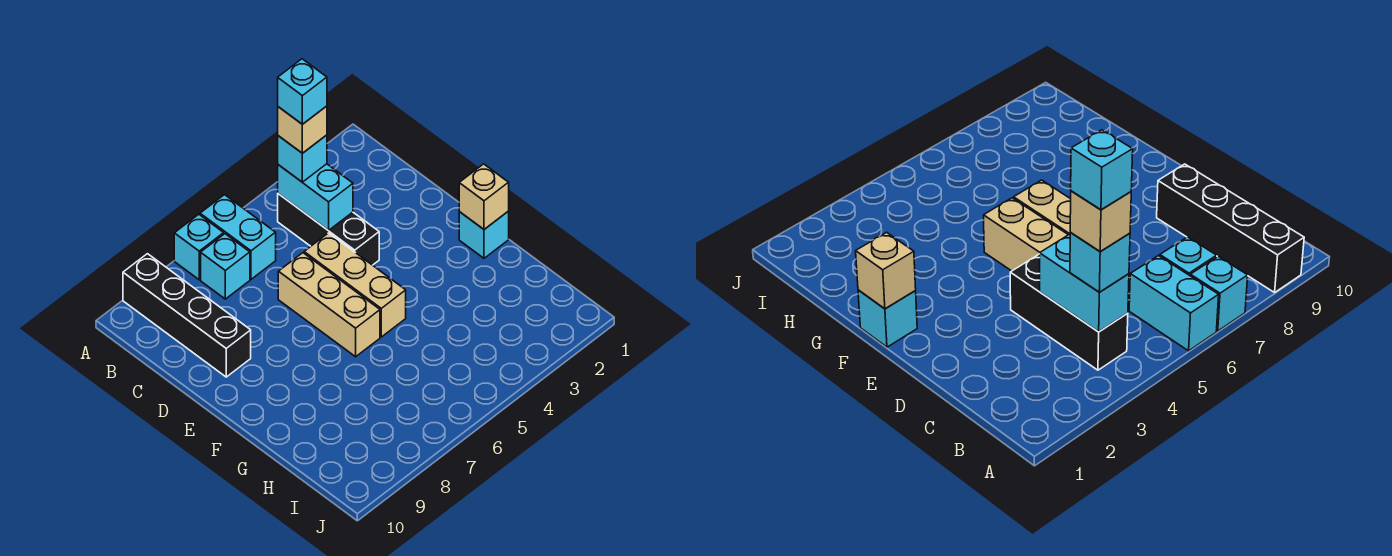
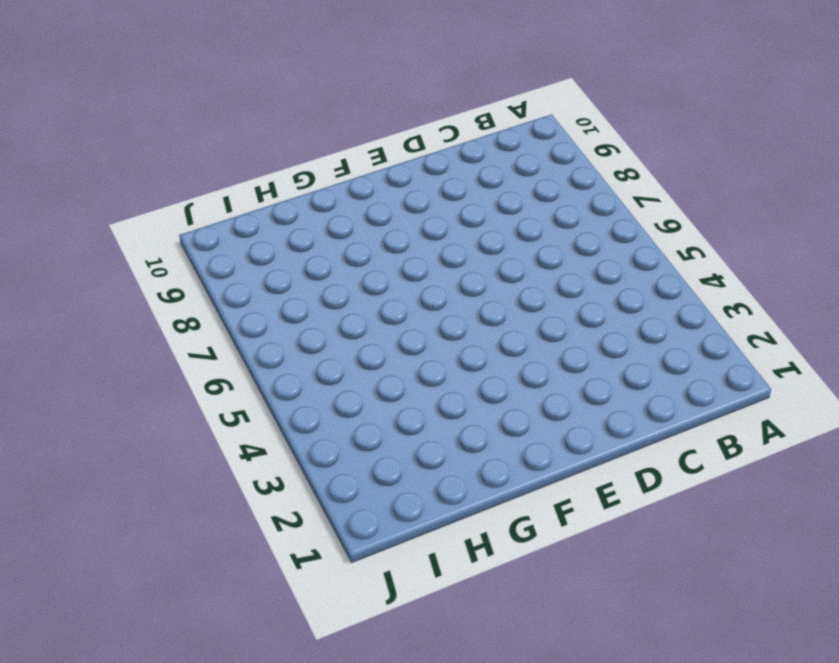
none -> cyan brick A6:B6 level 1
none -> cyan brick A7 level 1
none -> black brick A9:D9 level 1

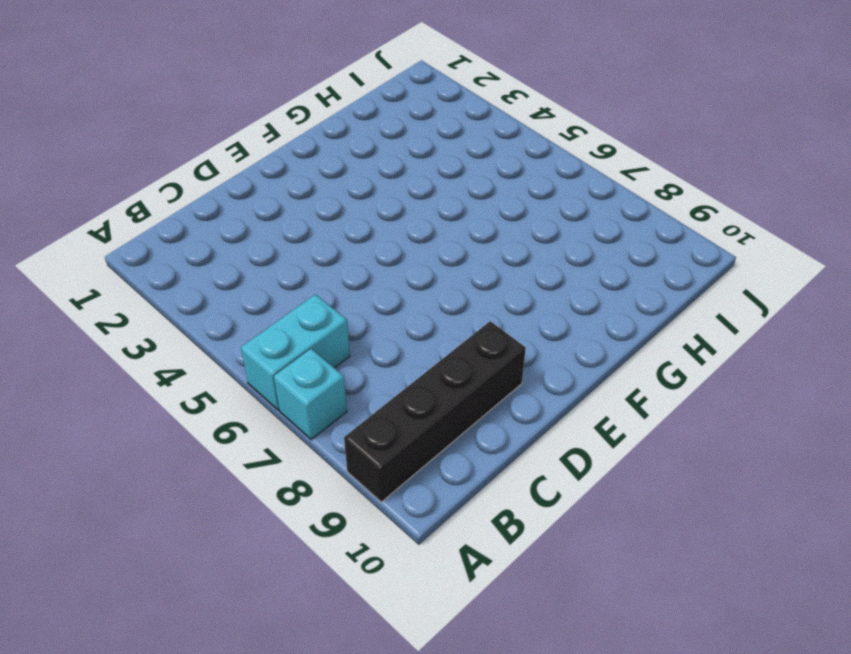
none -> black brick B4:D4 level 1
none -> cyan brick B7 level 1
none -> tan brick D5:F5 level 1

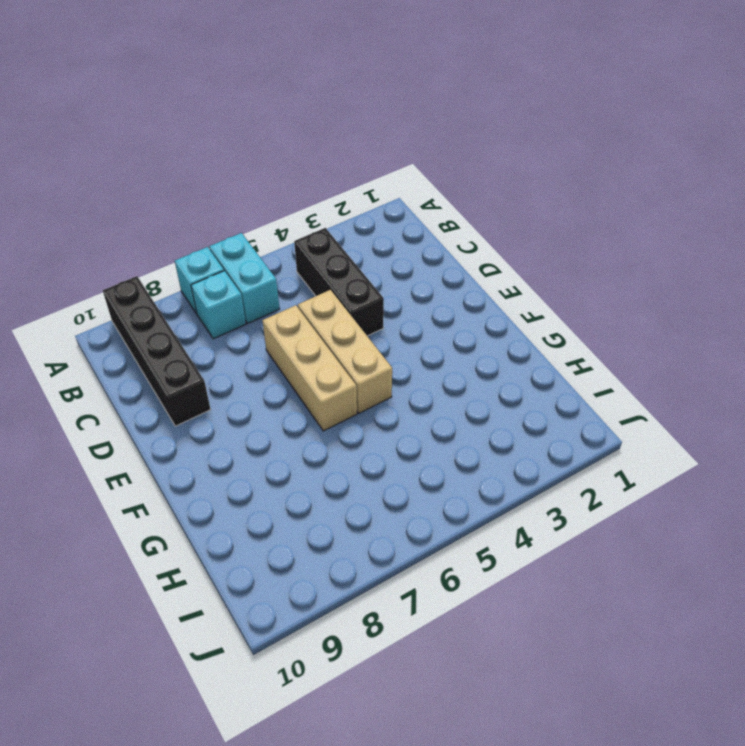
none -> cyan brick F1 level 1
none -> cyan brick B4:C4 level 2
none -> tan brick F1 level 2

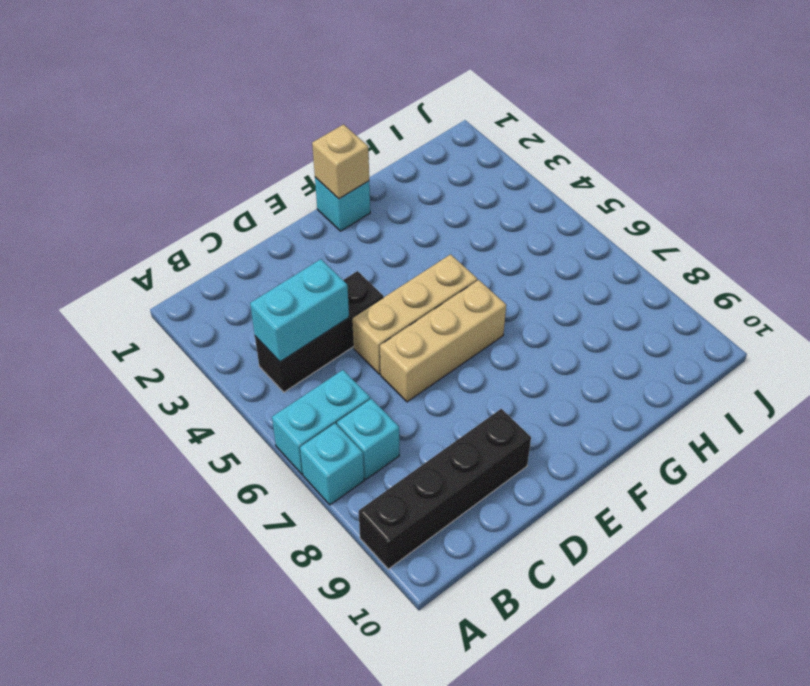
none -> cyan brick B4 level 3
none -> tan brick B4 level 4
none -> cyan brick B4 level 5

